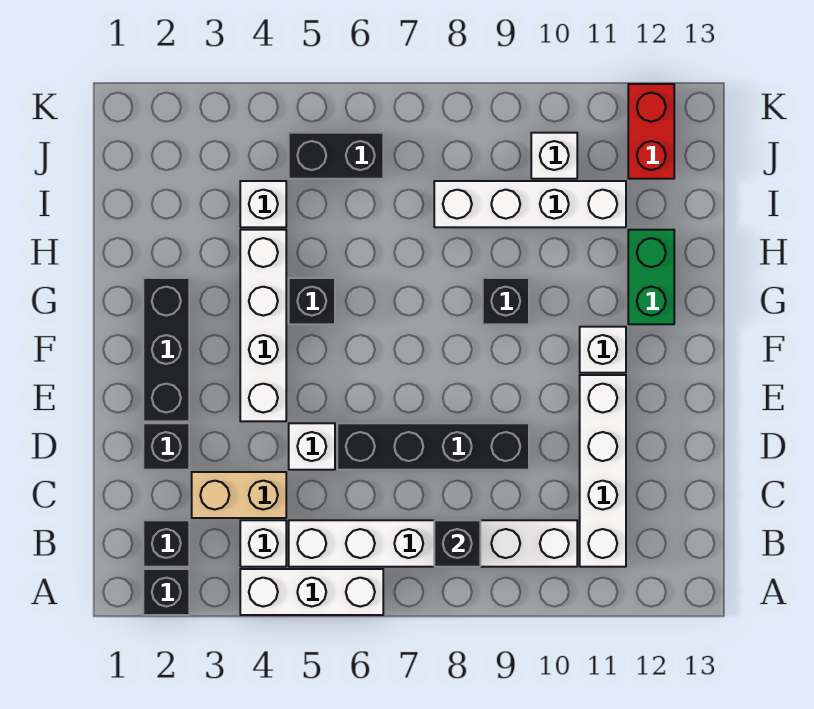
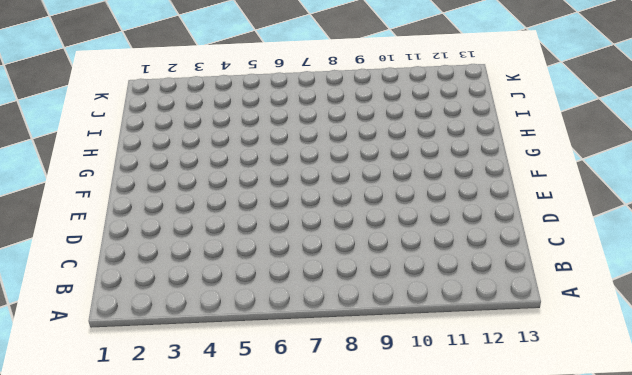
none -> black brick A2 level 1
none -> white brick A4:A6 level 1
none -> black brick B2 level 1

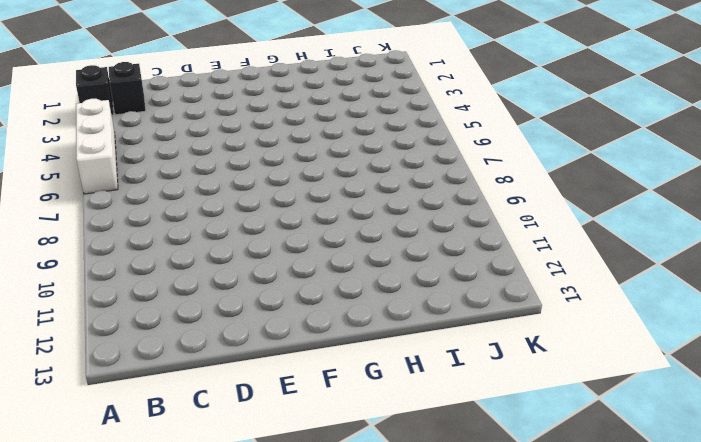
none -> white brick B4 level 1
none -> white brick B5:B10 level 1
none -> white brick B11:E11 level 1

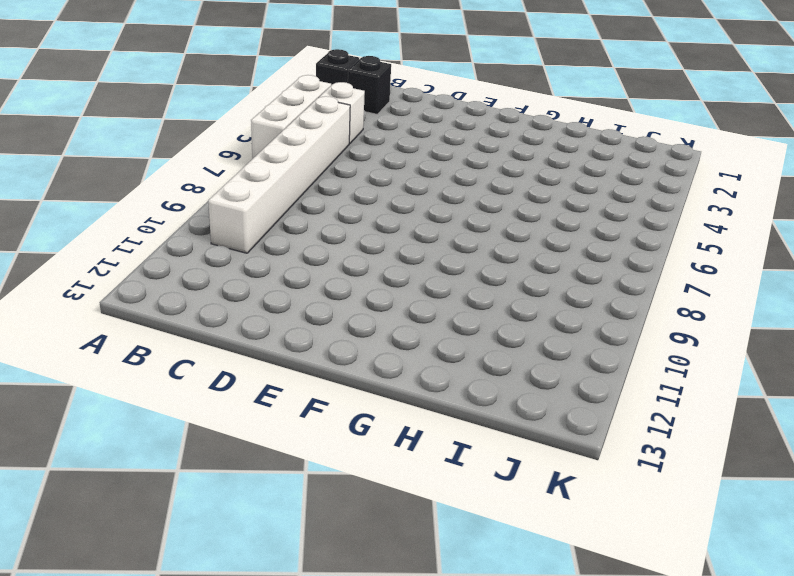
none -> white brick B11:E11 level 1
none -> tan brick C3:C4 level 1
none -> black brick D2 level 1

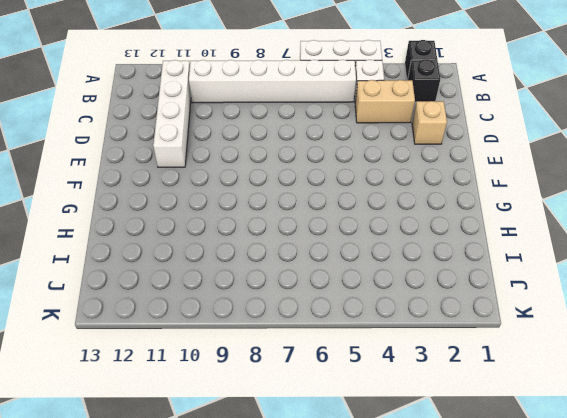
tan brick D2 level 1 -> black brick D2 level 1
none -> white brick D5 level 1
none -> black brick D6:D9 level 1
none -> black brick E2:G2 level 1

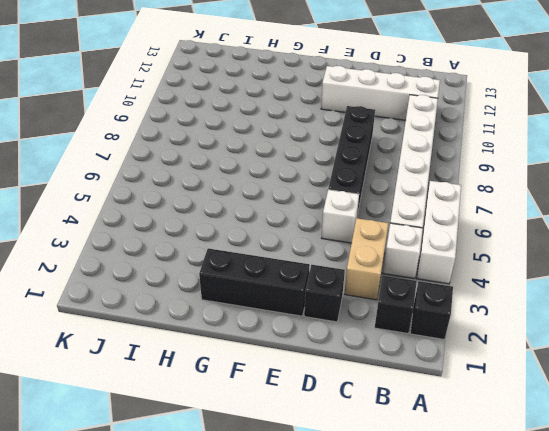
none -> white brick E4:H4 level 1
none -> white brick F11 level 1
none -> black brick G5 level 1

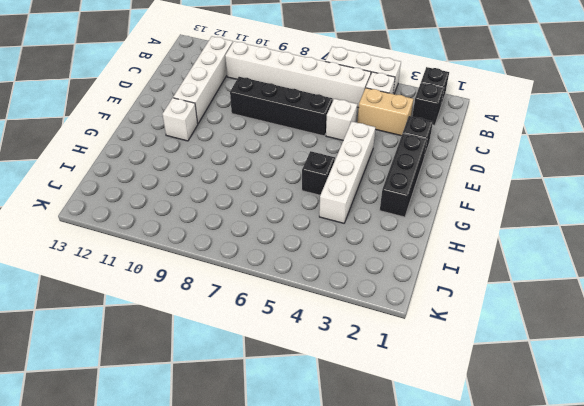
none -> black brick G9 level 1
none -> green brick G12:H12 level 1
none -> white brick I4 level 1

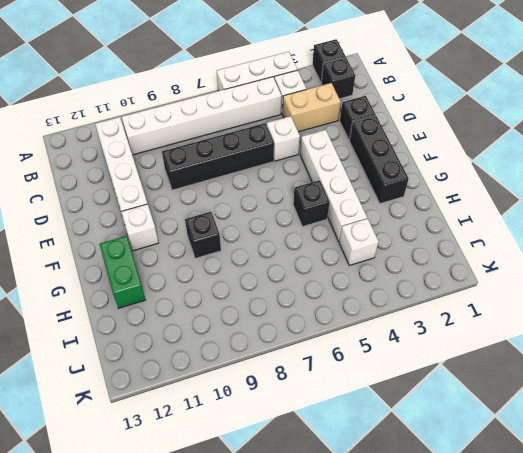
none -> white brick I8:I11 level 1
none -> black brick J5:J6 level 1
none -> white brick J10 level 1

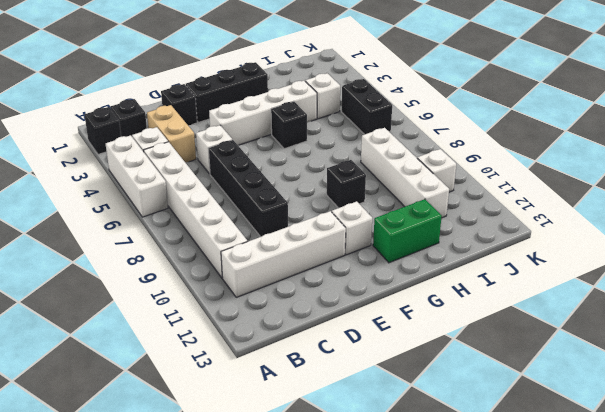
none -> red brick J12:K12 level 1
none -> black brick B8 level 2

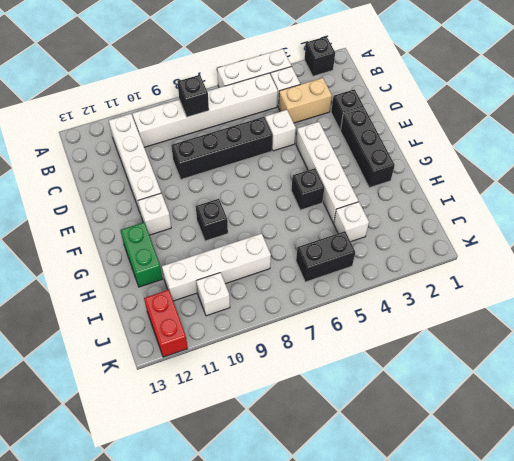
none -> black brick B2 level 1

